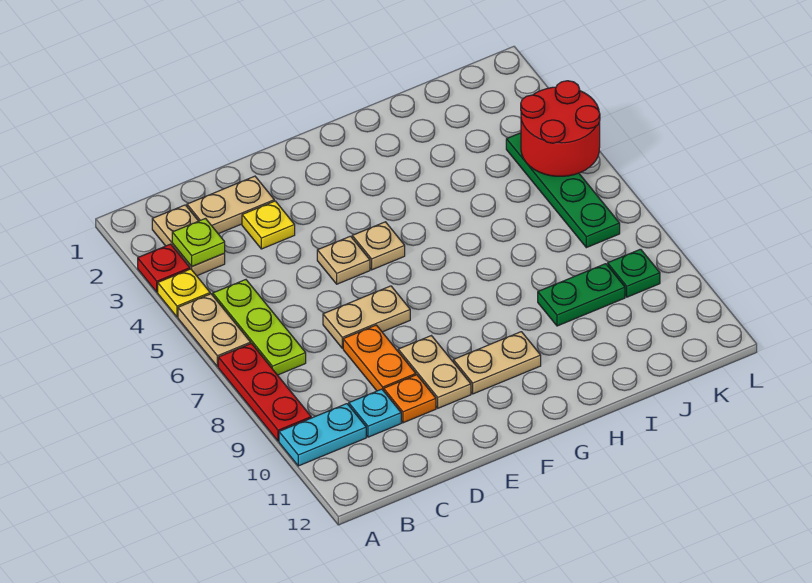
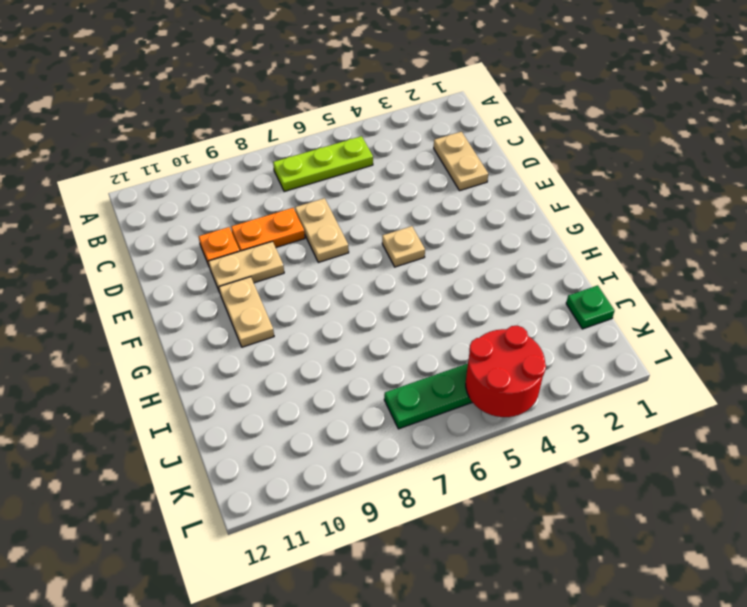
green plate J1 level 1 -> green plate K9 level 1
none -> red plate A3 level 1
none -> yellow plate A4 level 1
none -> tan plate A5:A6 level 1

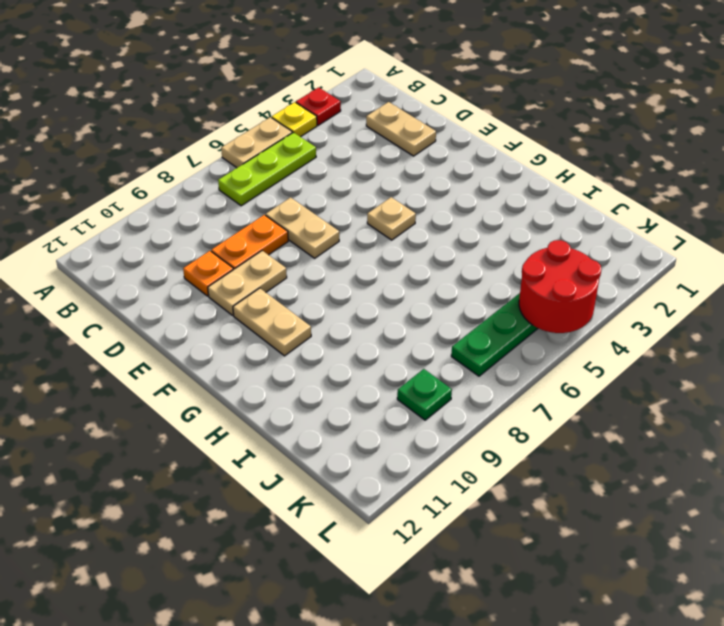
none -> red plate A7:A9 level 1
none -> cyan plate A10:B10 level 1
none -> tan plate B2:B3 level 1

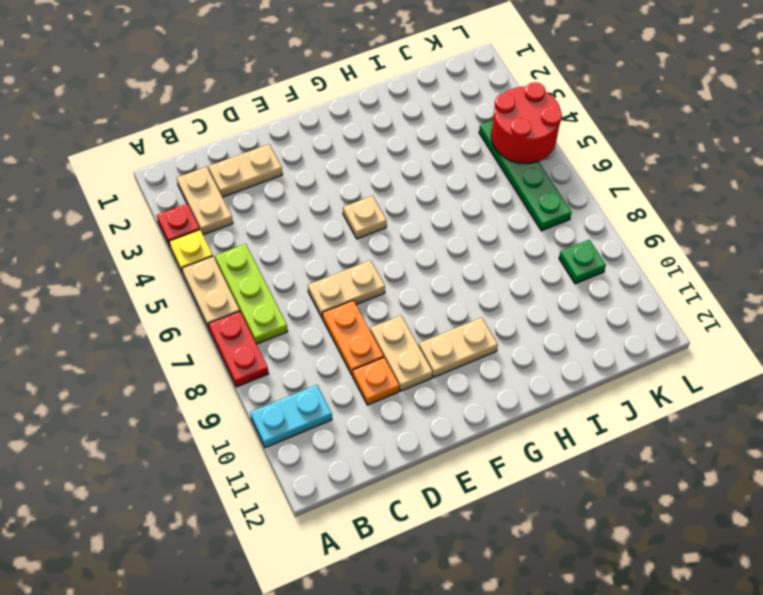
red plate A7:A8 level 1 -> red plate A7:A9 level 1
none -> cyan plate C10 level 1
none -> yellow plate D3 level 1
none -> tan plate E5 level 1

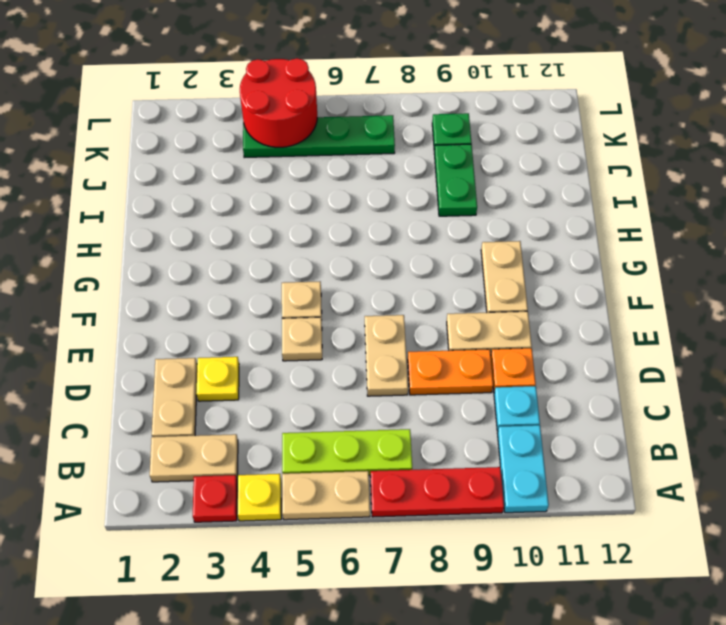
none -> lime plate B3 level 2

